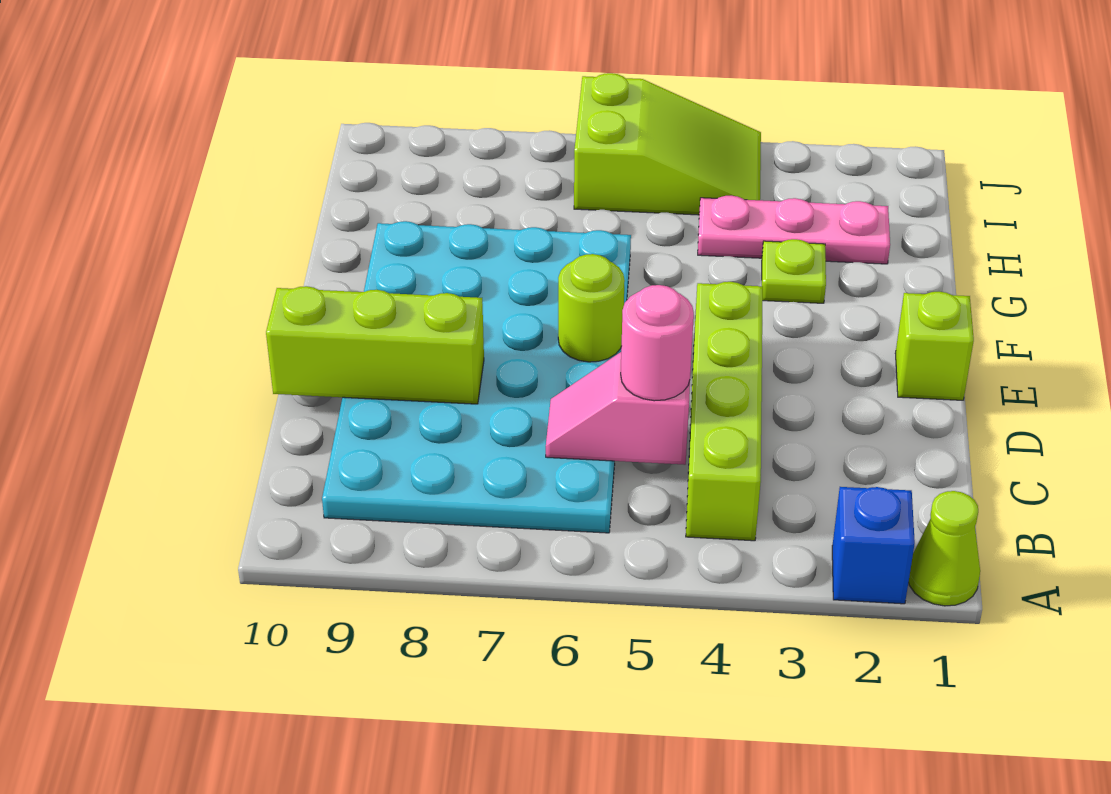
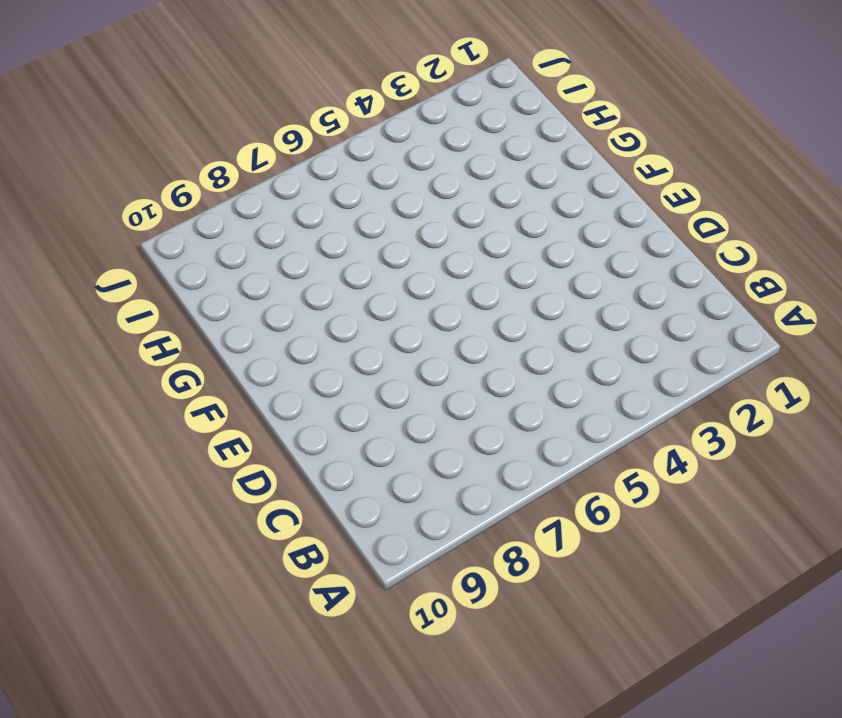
none -> lime cone A1 level 1
none -> blue brick A2 level 1
none -> lime brick B4:E4 level 1

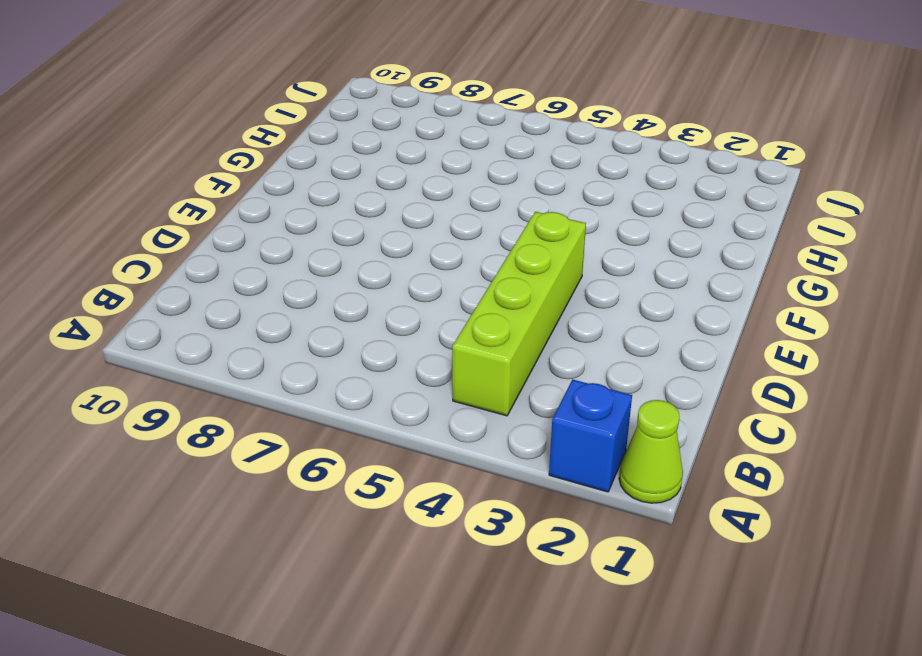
none -> cyan plate B6:G9 level 1
none -> lime brick E1 level 1
none -> lime plate G3 level 1

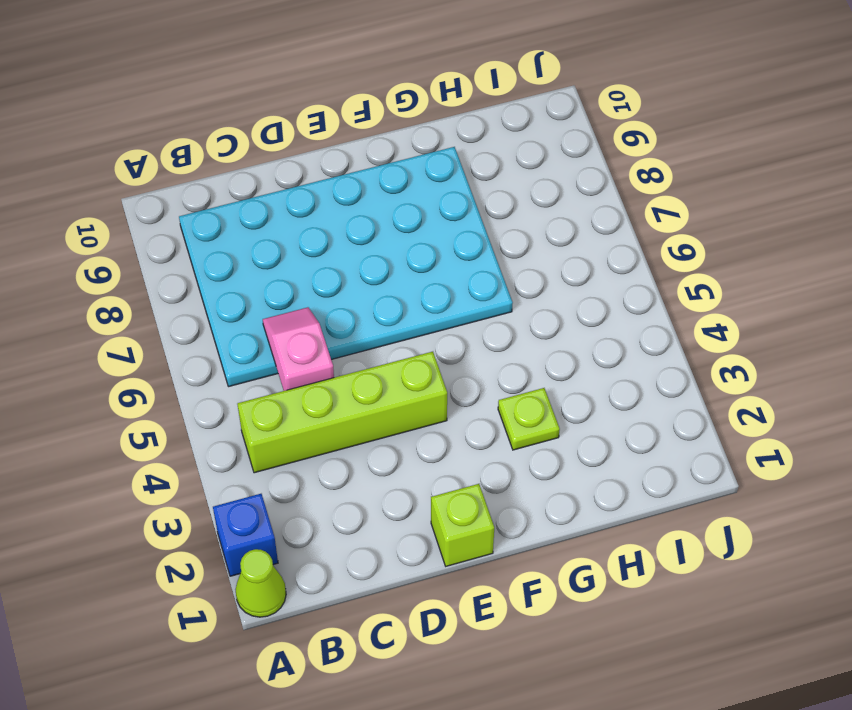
none -> pink plate H2:H4 level 1
none -> lime slope I4:J6 level 1 top 6
none -> lime brick D8:D10 level 2

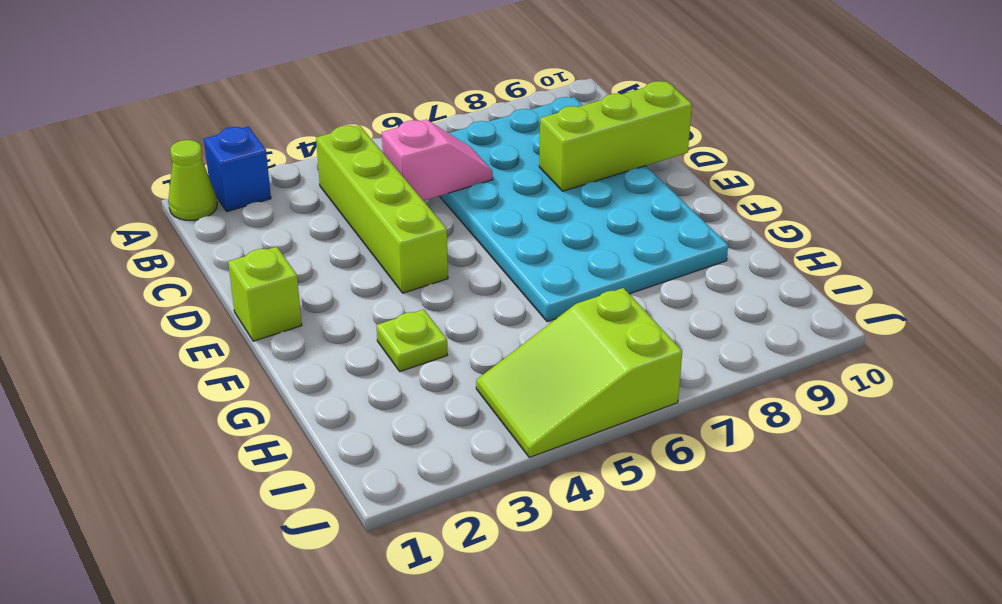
none -> pink plate H2:H4 level 1
none -> lime round brick E6 level 2
none -> pink round brick C5 level 3

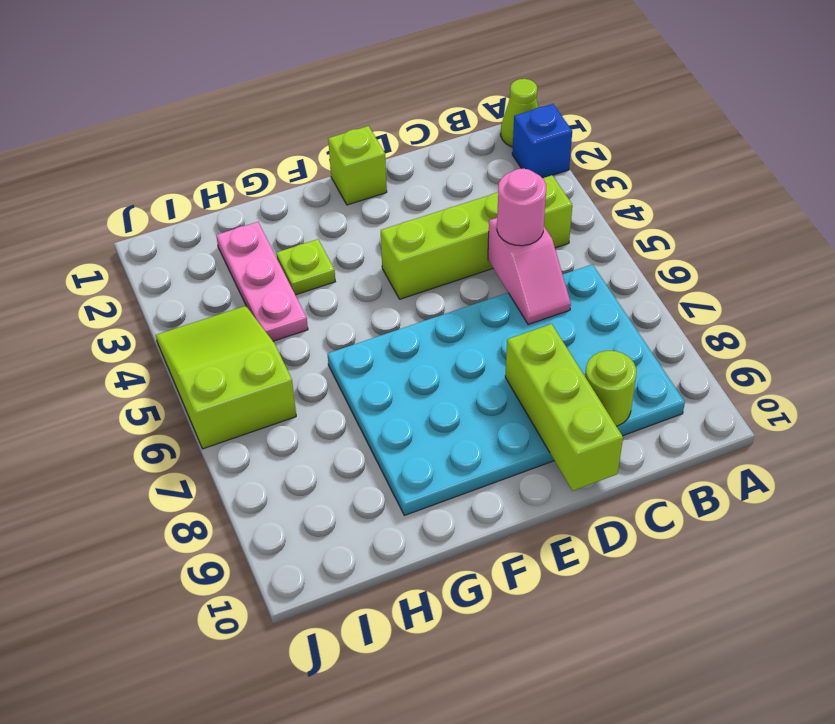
lime round brick C9 level 2 -> lime round brick E6 level 2

